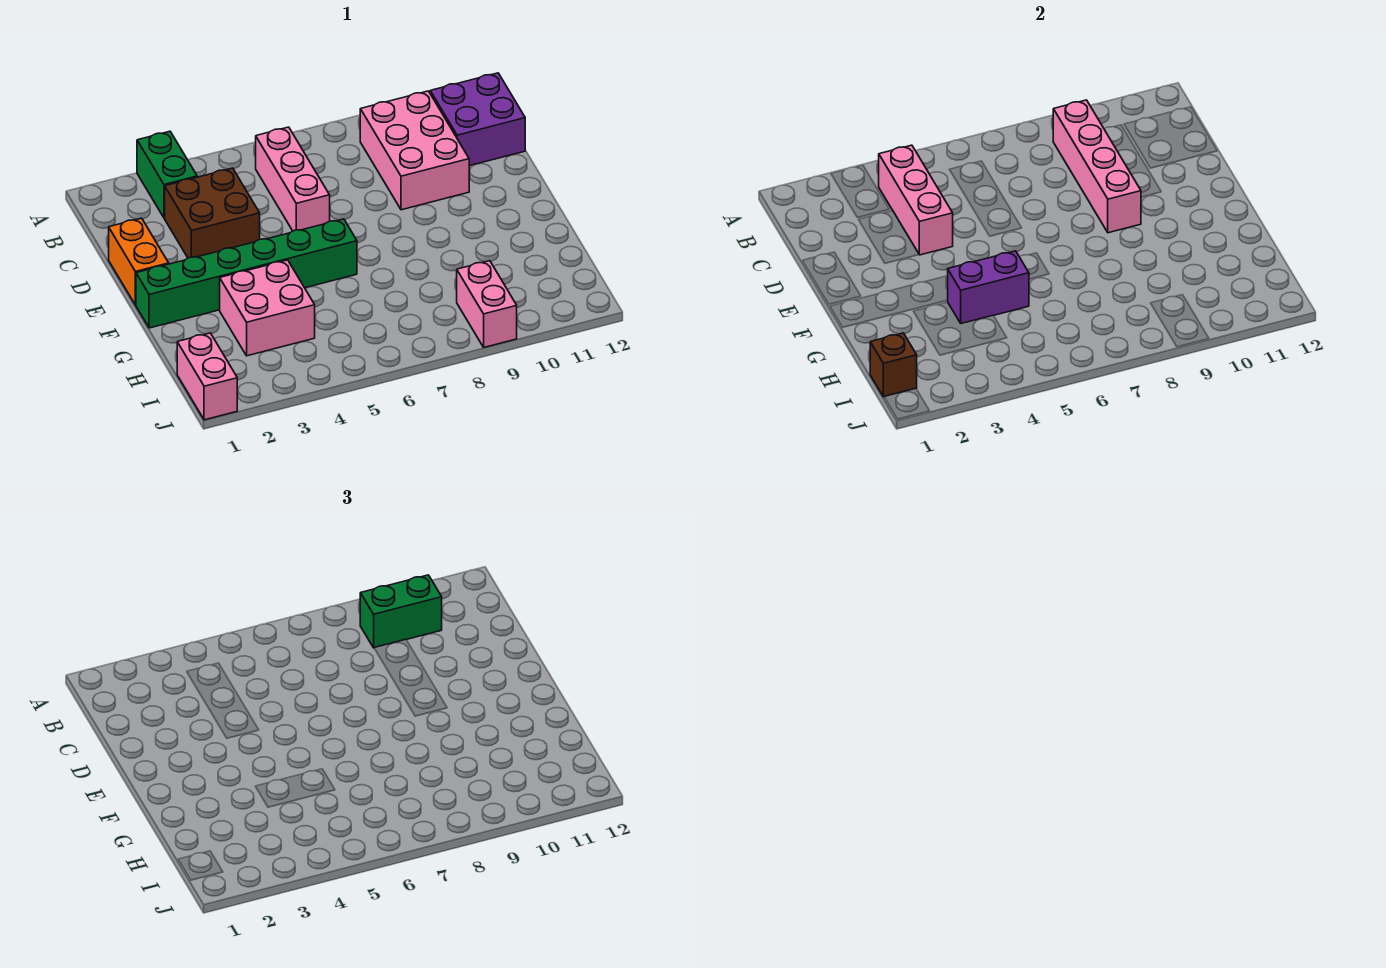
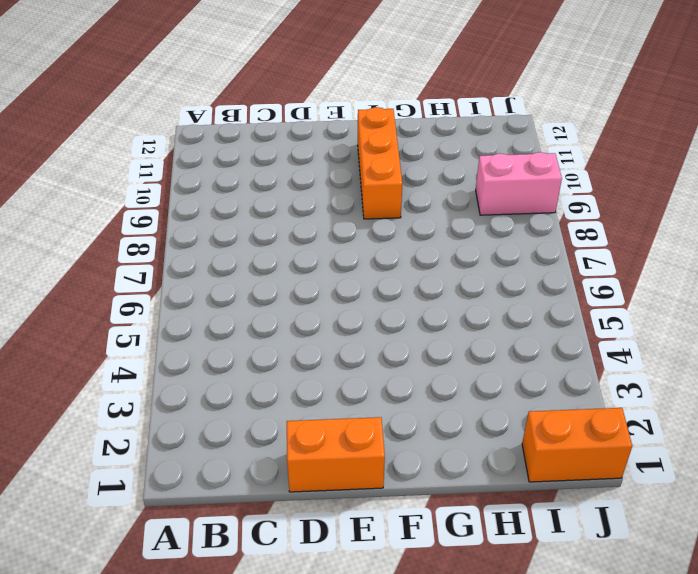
orange brick F9:F11 level 1 -> none
orange brick I1:J1 level 1 -> pink brick I1:J1 level 1
none -> green brick A3:B3 level 1
none -> pink brick B6:D6 level 1
none -> pink brick B9:D10 level 1

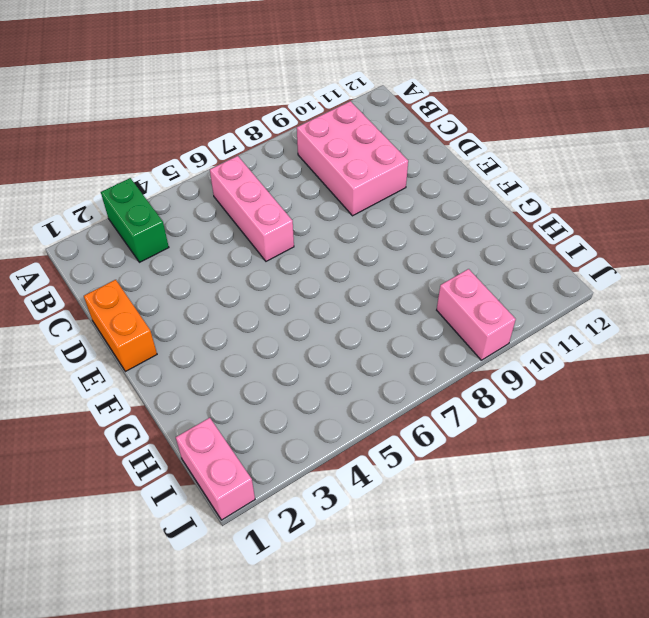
none -> purple brick B11:C12 level 1
none -> brown brick C3:D4 level 1
none -> green brick F1:F6 level 1

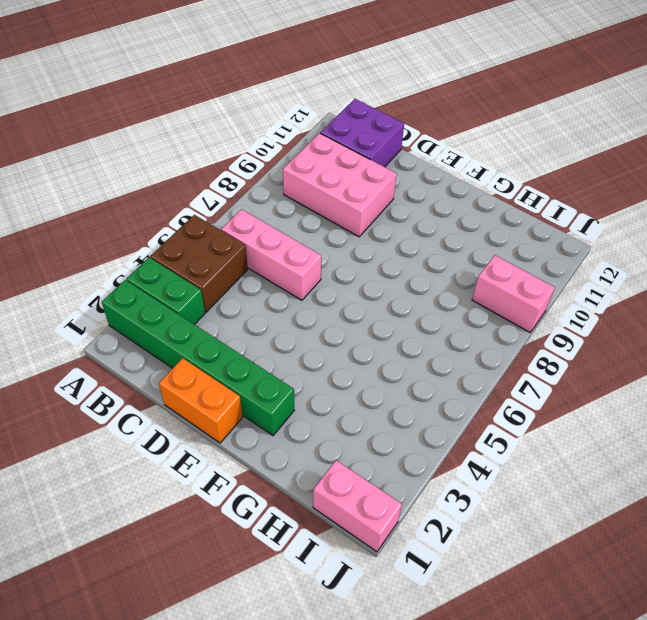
green brick A2:F2 level 1 -> green brick F1:F6 level 1
brown brick A4:B5 level 1 -> brown brick C3:D4 level 1
none -> pink brick G3:H4 level 1
none -> pink brick B4:D4 level 2
none -> pink brick B9:E9 level 2

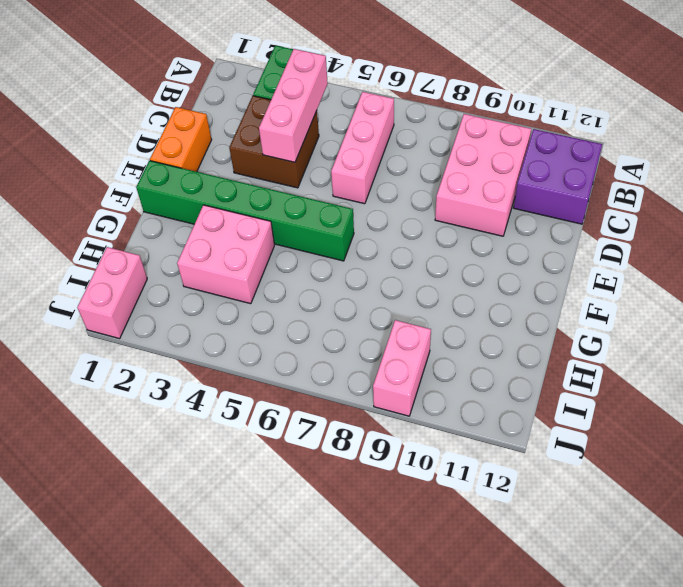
none -> pink brick B9:E9 level 2
none -> purple brick G4:G5 level 2
none -> brown brick I1 level 2

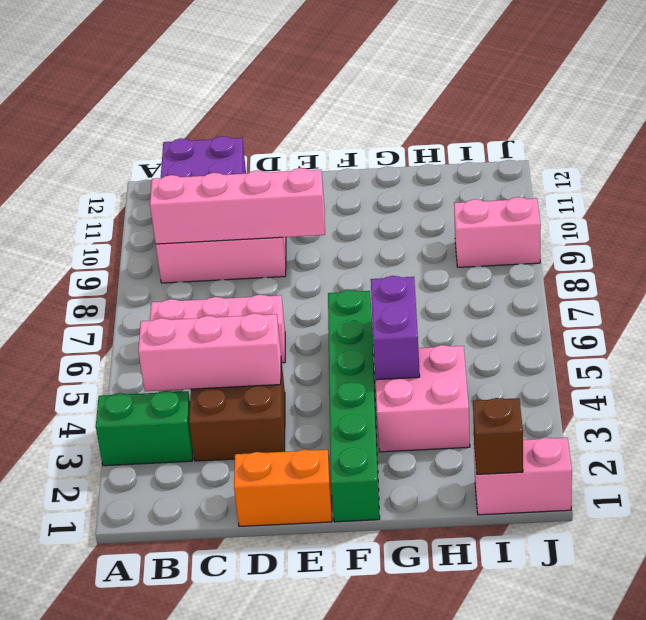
none -> green brick B9:B10 level 3

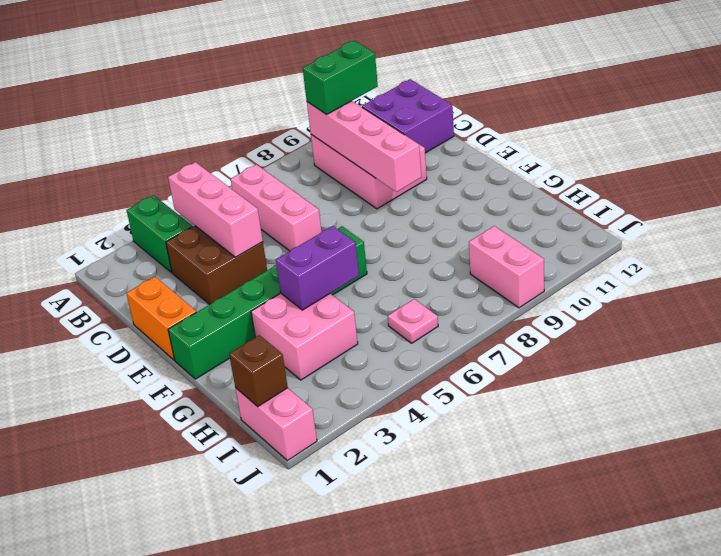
pink plate I6 level 1 -> none

